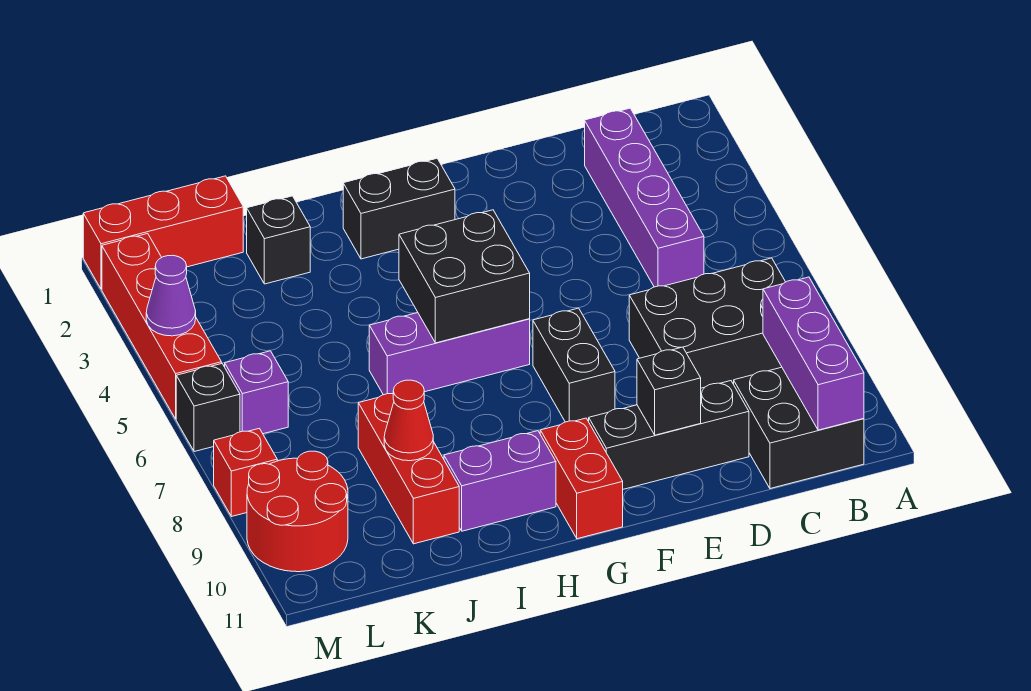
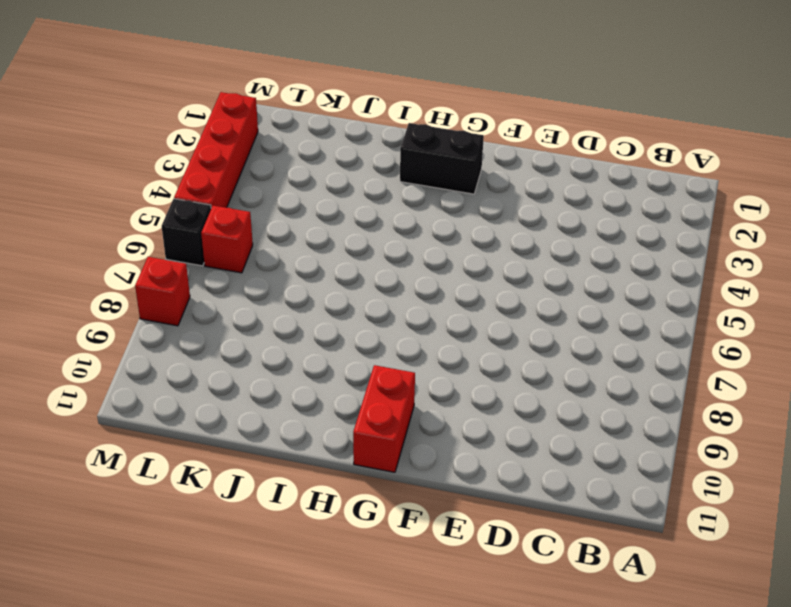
red brick L6 level 1 -> purple brick L6 level 1
none -> black brick B7:D8 level 1
none -> black brick B10:C11 level 1
none -> purple brick C2:C5 level 1

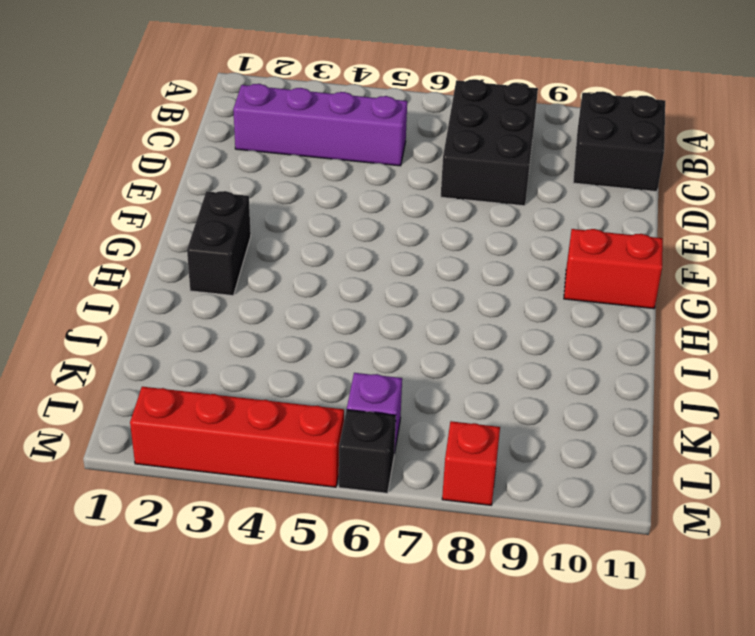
none -> black brick D10:F10 level 1
none -> black brick F7:F8 level 1
none -> purple brick G6:I6 level 1

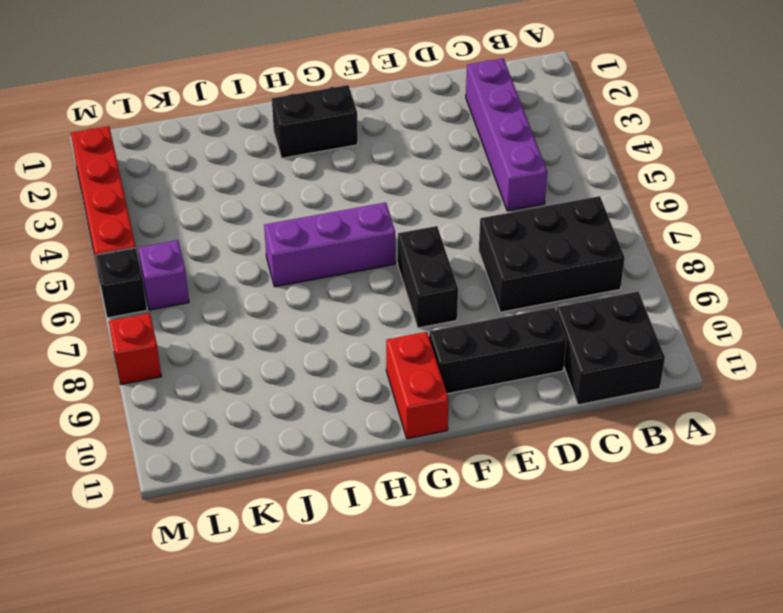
none -> purple brick H10:I10 level 1
none -> black brick J2 level 1
none -> red brick J8:J10 level 1

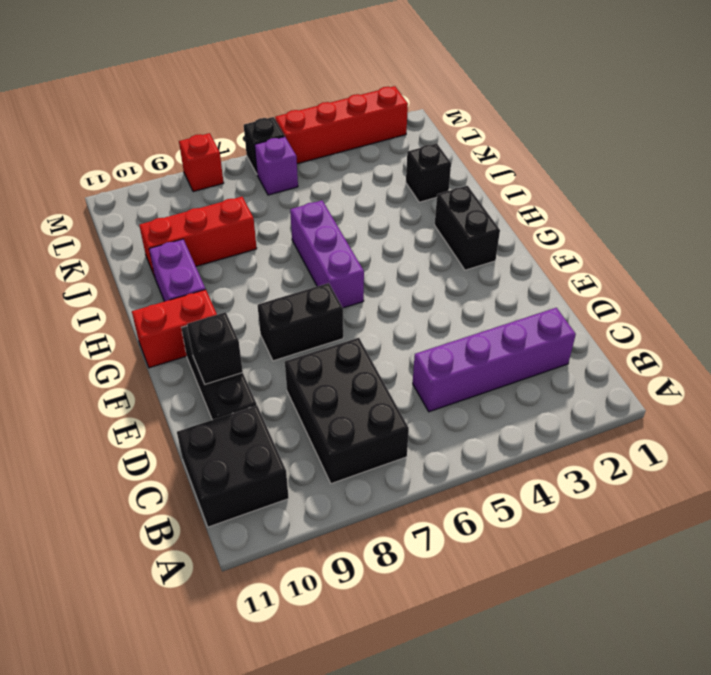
none -> red brick K1:M1 level 1
none -> red round brick L9:M10 level 1
none -> purple brick B9:B11 level 2

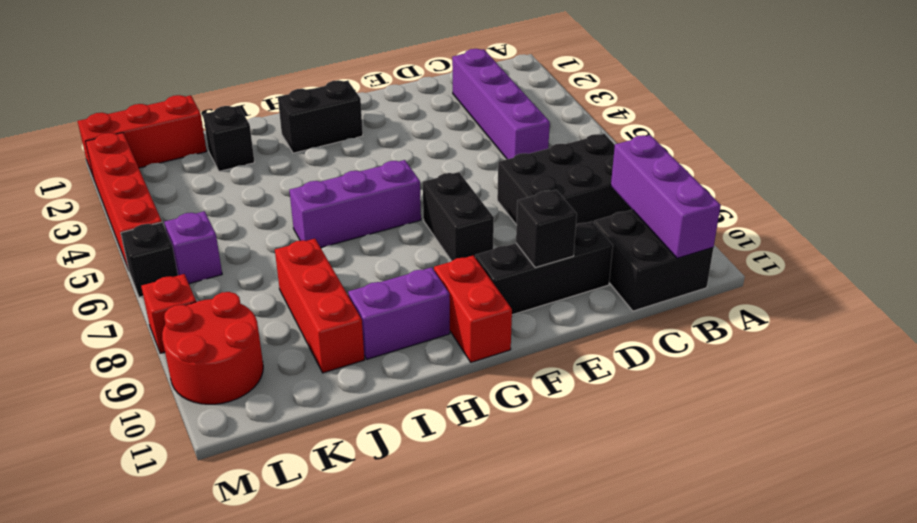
none -> black brick G5:H6 level 2
none -> red cone J9 level 2
none -> purple cone M4 level 2

